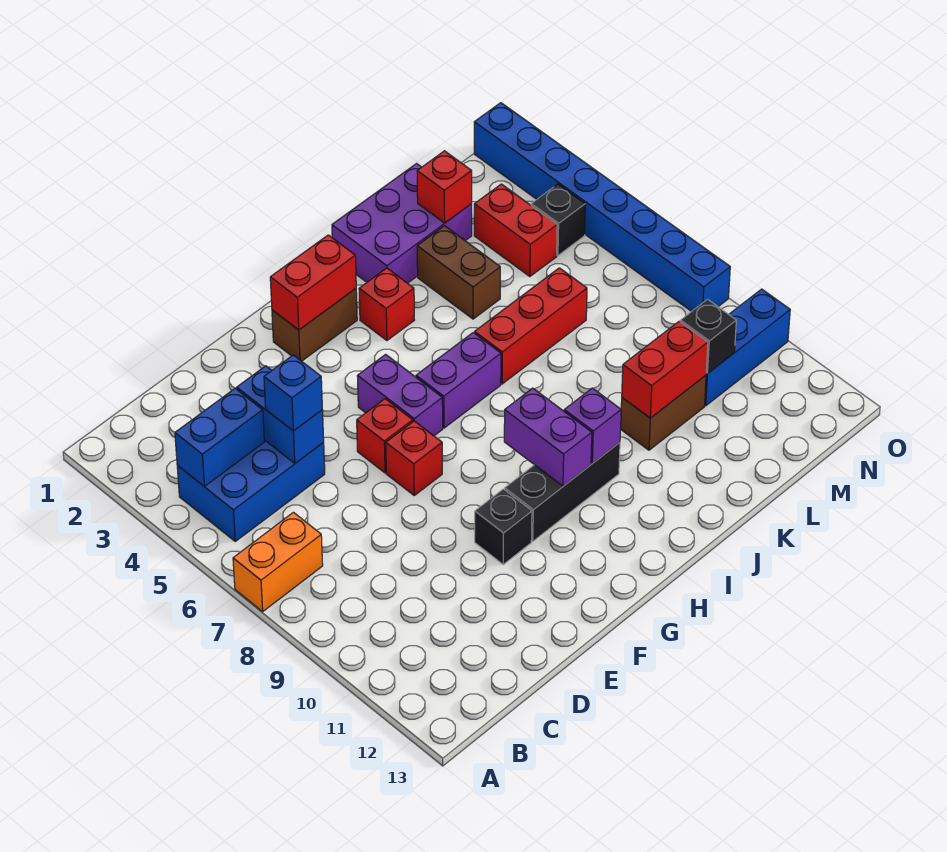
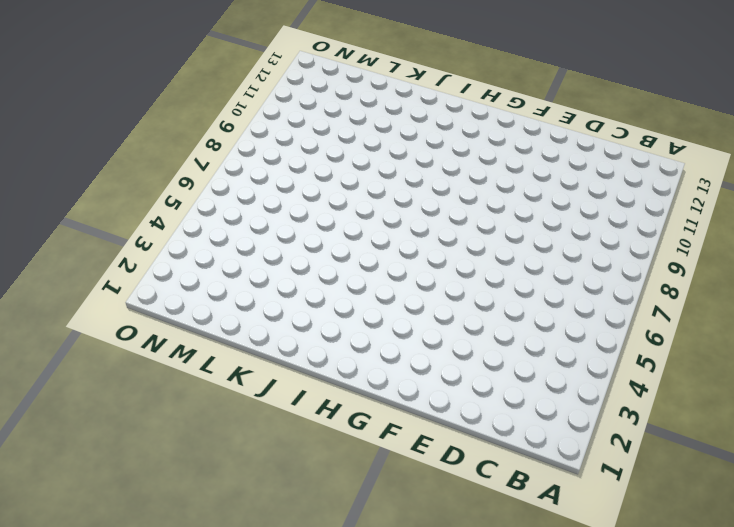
none -> orange brick A7:B7 level 1
none -> blue brick B4:D5 level 1
none -> red brick F6 level 1

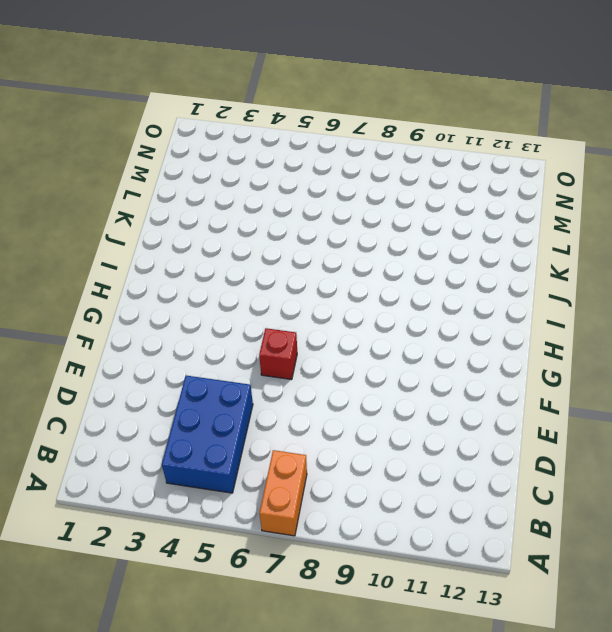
none -> red brick F7 level 1
none -> black brick F10 level 1
none -> brown brick G2:H2 level 1

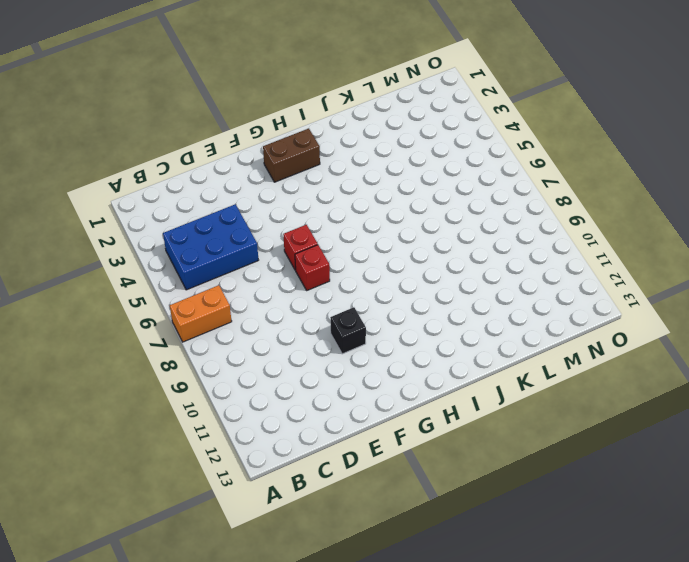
none -> purple brick G5:G6 level 1
none -> black brick G10:I10 level 1
none -> purple brick H6:I6 level 1

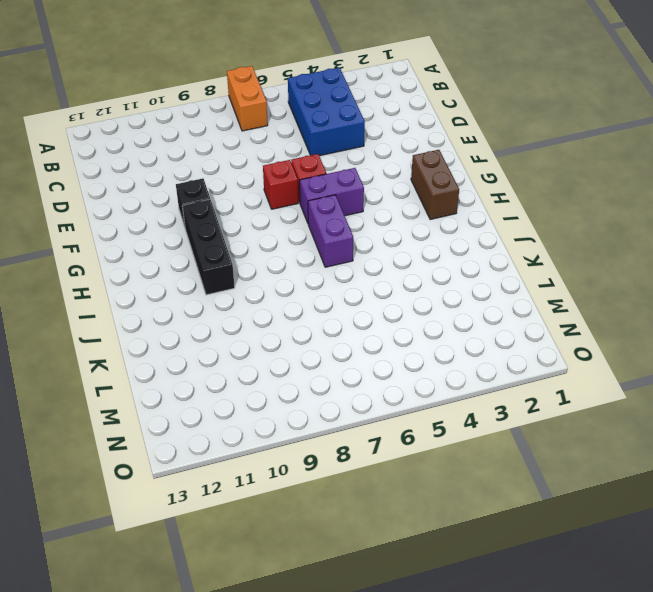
none -> red brick I3 level 1
none -> purple brick J1:L2 level 1
none -> red brick J6:L6 level 1

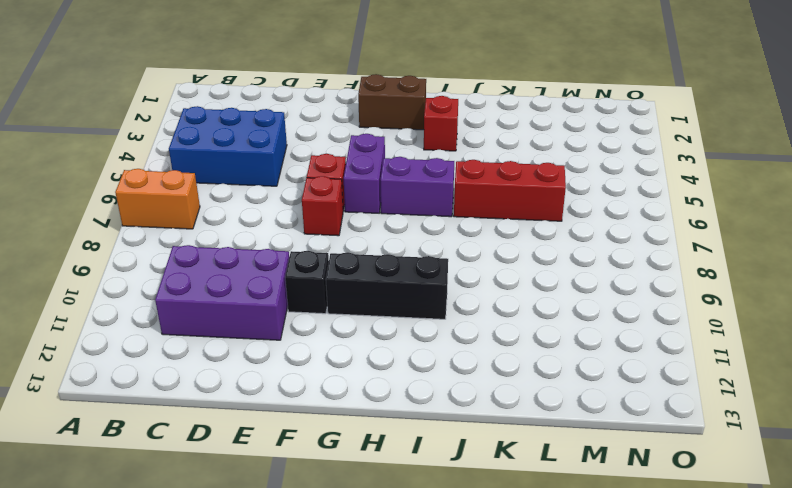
purple brick C10:E11 level 1 -> purple brick J1:L2 level 1
none -> brown brick K3:K4 level 1
none -> brown brick K10:L10 level 1
none -> red brick M3:M4 level 1

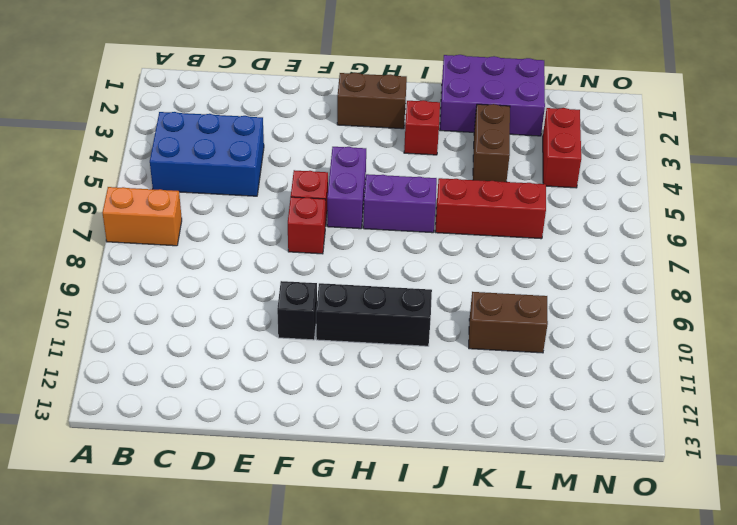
none -> blue brick M10:O10 level 1
none -> black brick N4 level 1
none -> blue brick O1:O8 level 1

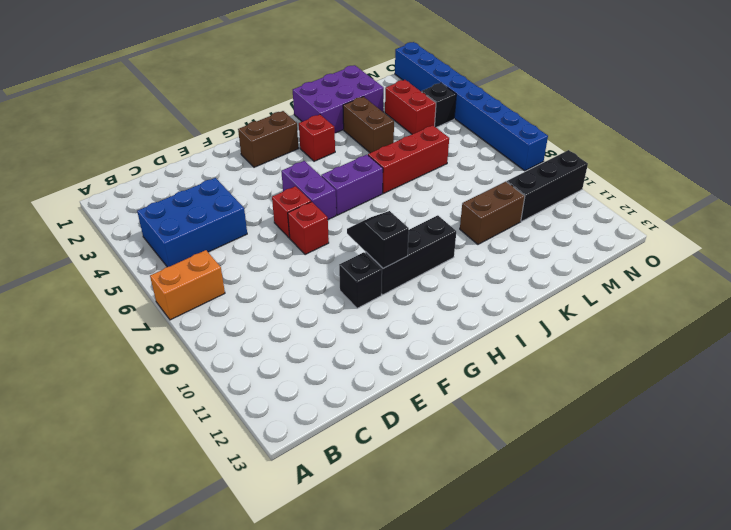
black slope G9:G10 level 2 top 10 -> none
black brick M10:O10 level 1 -> blue brick M10:O10 level 1
none -> blue brick B4:C4 level 2
none -> blue brick D4:D5 level 2
none -> red brick G2:H2 level 2

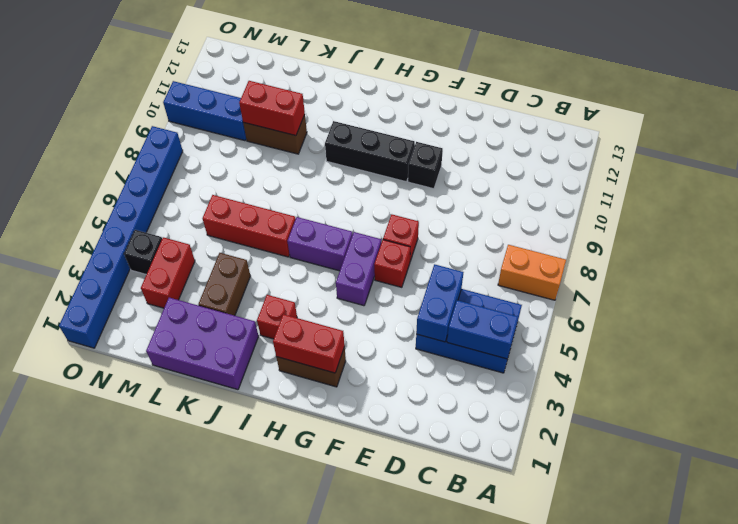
none -> purple brick H9:H10 level 2
none -> purple brick I10 level 2
none -> red brick L2 level 2

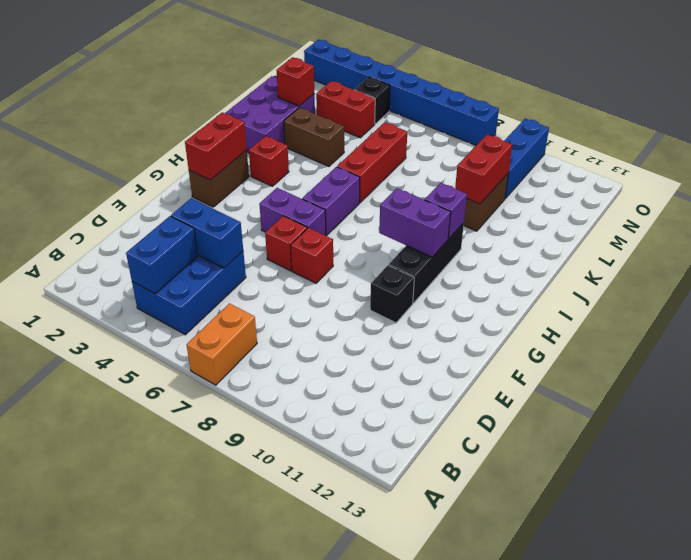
none -> black brick M10 level 2
none -> blue brick D5 level 3

